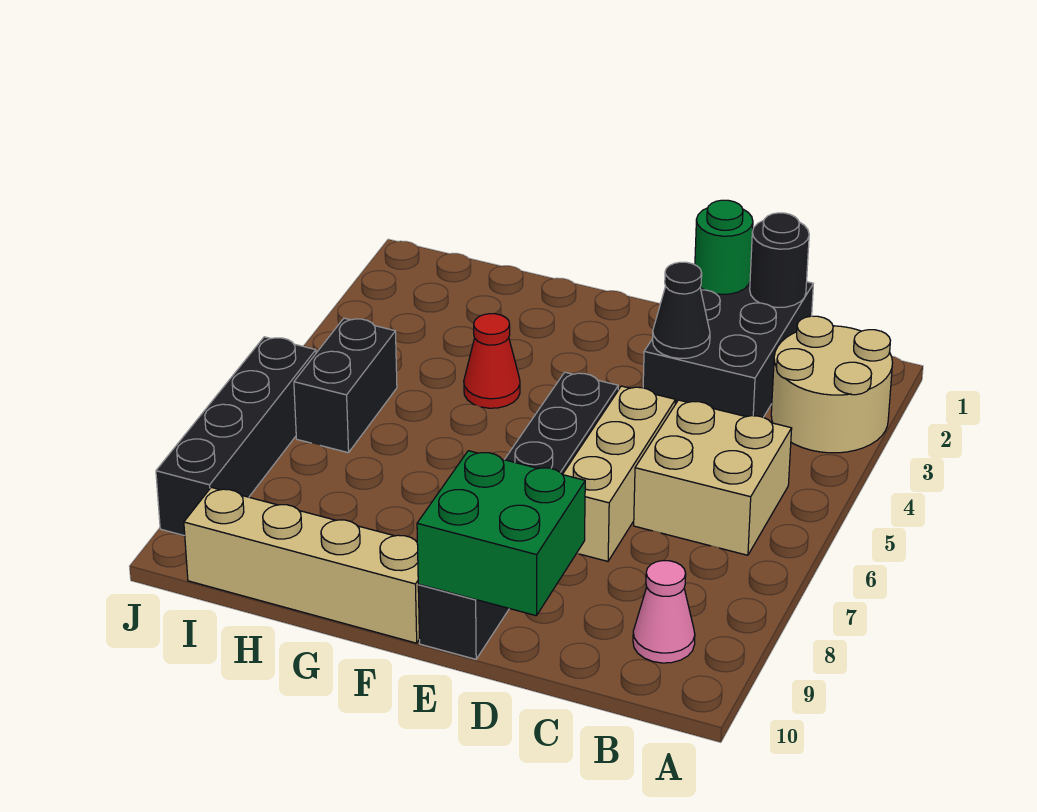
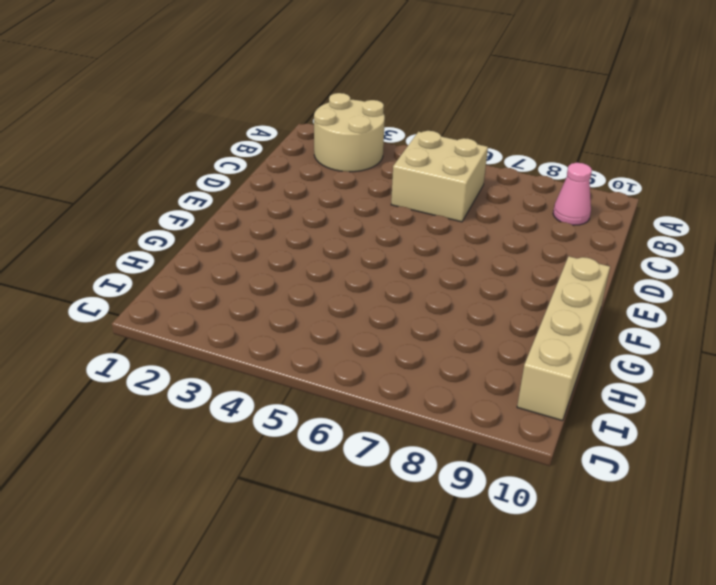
none -> black brick C1:D3 level 1
none -> tan brick D5:D7 level 1
none -> black brick E5:E10 level 1

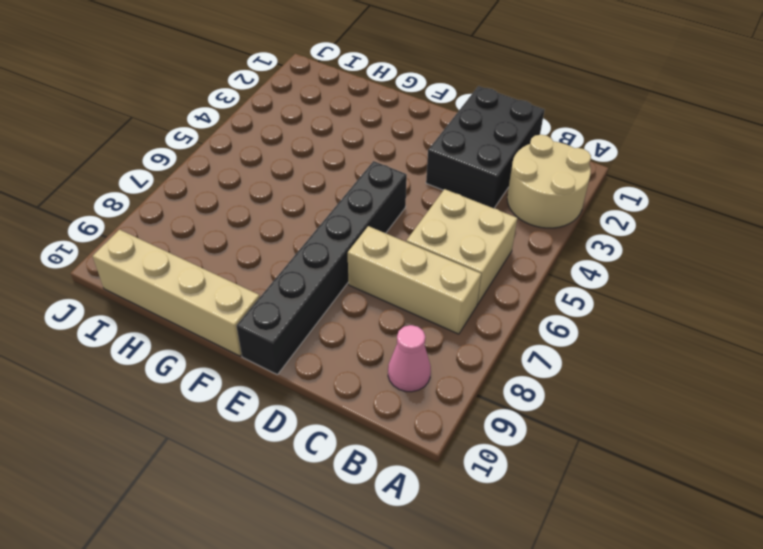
tan brick B7:D7 level 1 -> tan brick D5:D7 level 1
none -> red cone G4 level 1
none -> black brick I5:I6 level 1
none -> black brick J6:J9 level 1

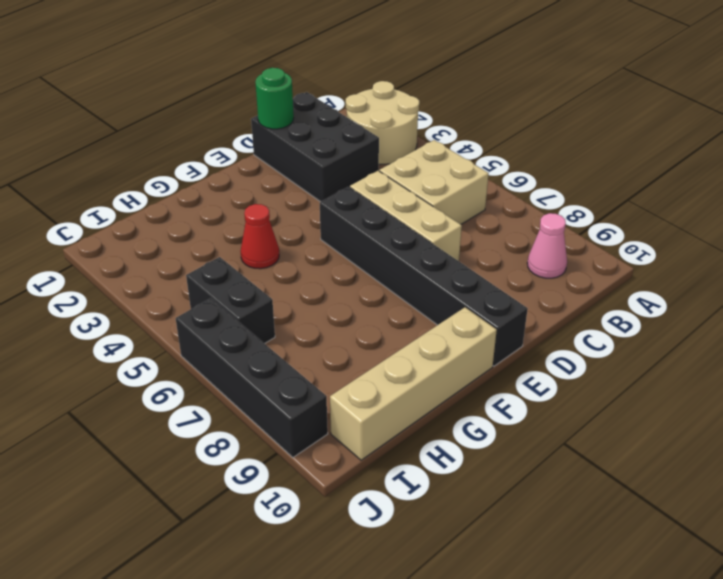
none -> black round brick C1 level 2
none -> black cone D3 level 2
none -> green brick D9:E10 level 2

